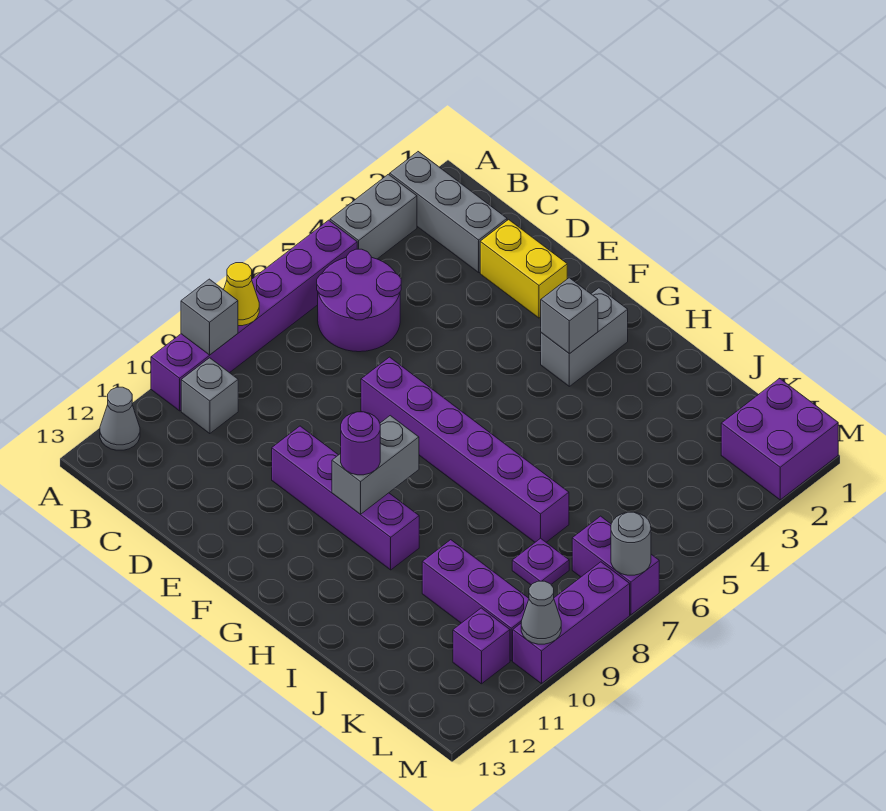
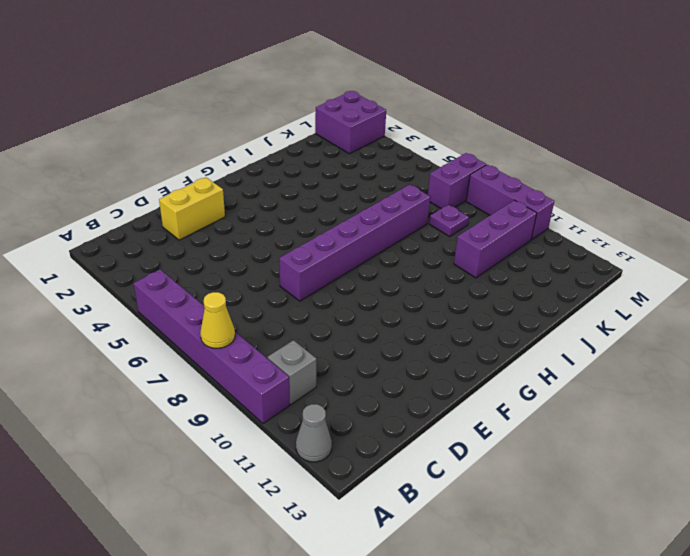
none -> grey brick A2:C2 level 1
none -> grey brick A3:A4 level 1
none -> purple round brick B5:C6 level 1

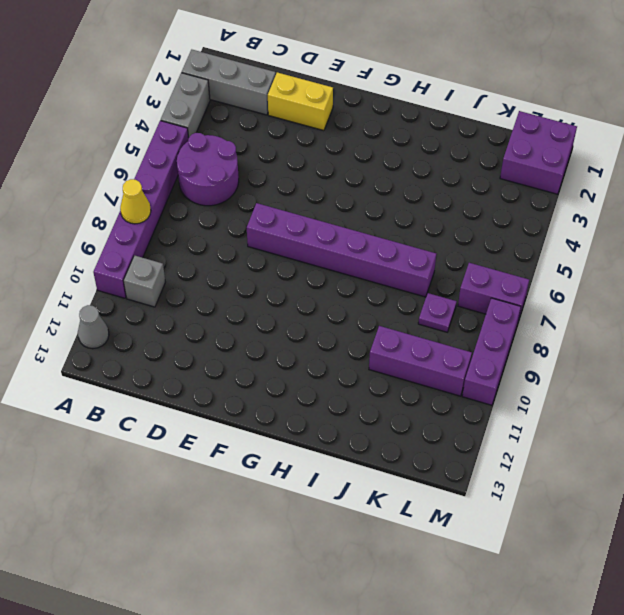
none -> purple brick E10:H10 level 1
none -> grey brick G2:G3 level 1
none -> purple brick L11 level 1

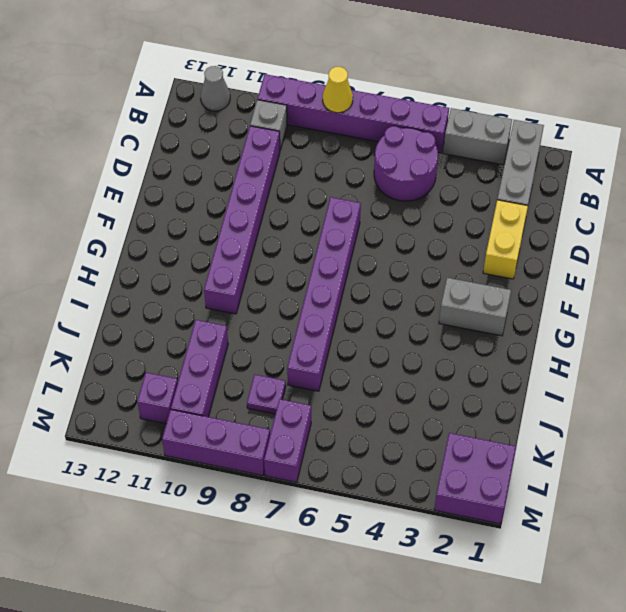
purple brick C10:H10 level 1 -> purple brick E10:H10 level 1
none -> grey brick A9 level 2
none -> grey brick G3 level 2
none -> grey brick G9:G10 level 2

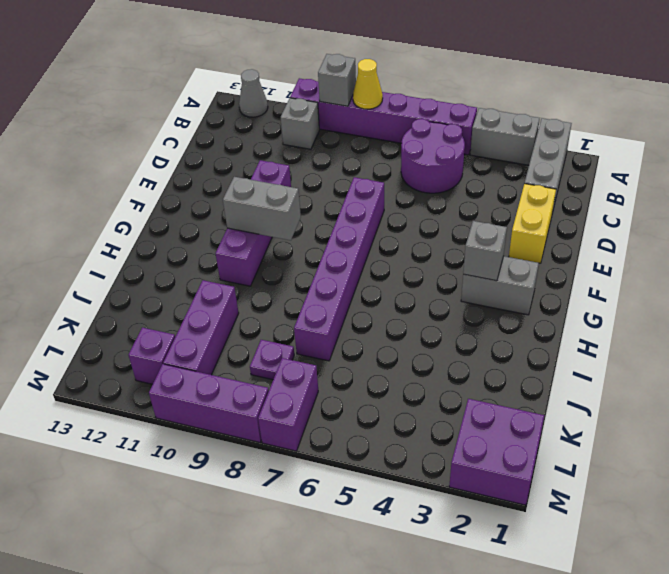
none -> grey round brick M7 level 2
none -> grey cone M10 level 2
none -> purple round brick G10 level 3

